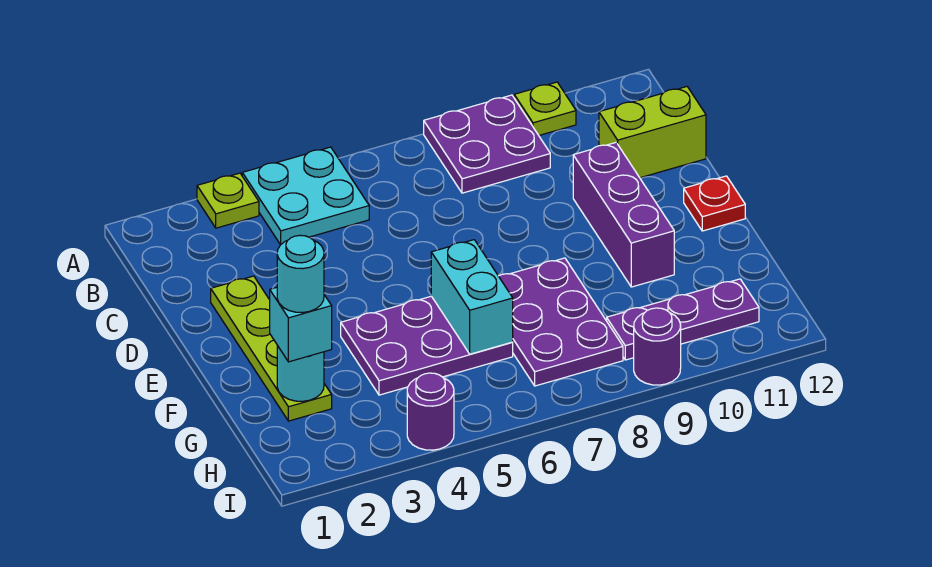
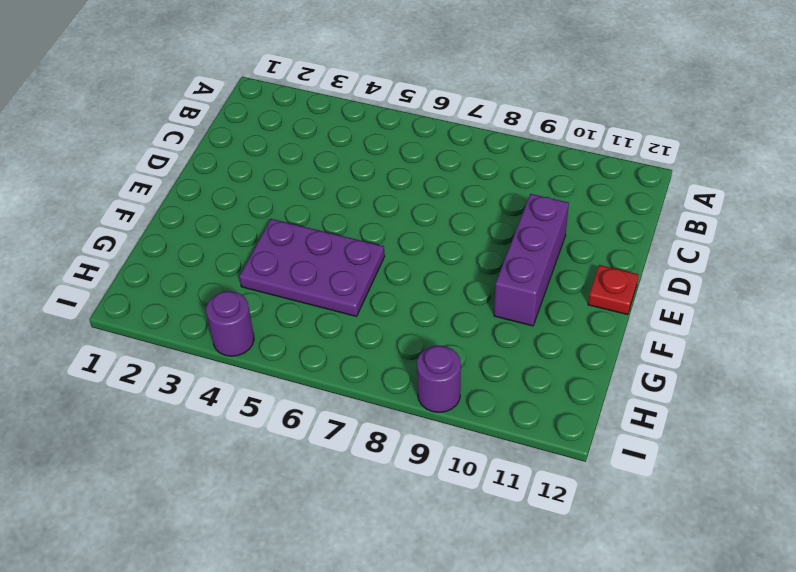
none -> lime plate A3 level 1
none -> cyan plate A4:B5 level 1
none -> purple plate A8:B9 level 1

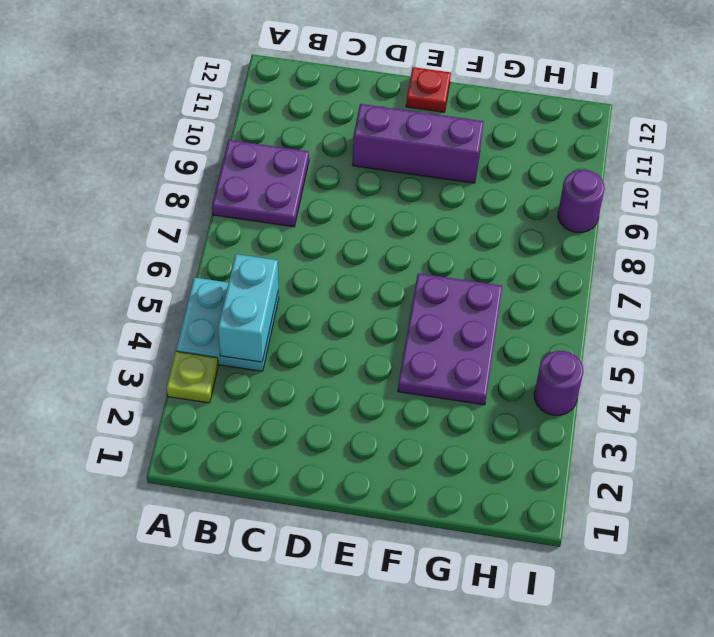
cyan brick B4:B5 level 2 -> cyan brick F6:G6 level 2
none -> lime plate A10 level 1
none -> lime brick C11:C12 level 1
none -> lime plate D2:G2 level 1

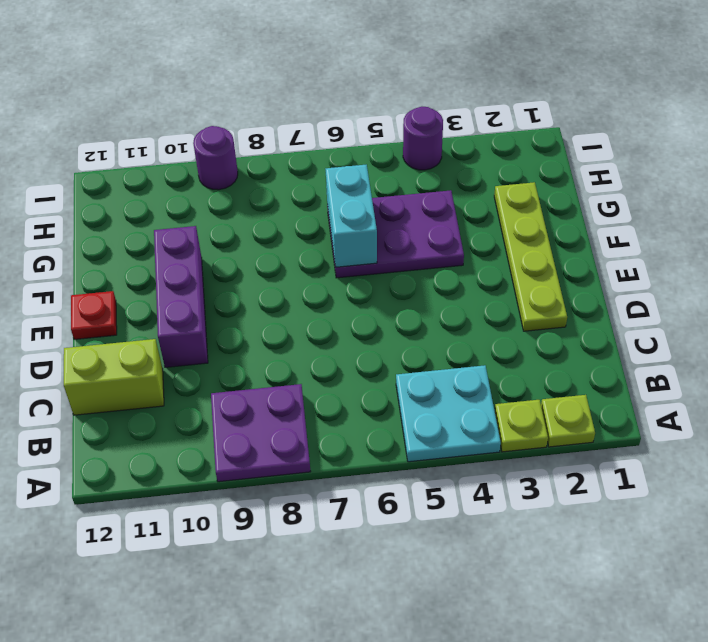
lime plate A2 level 1 -> lime plate A10 level 1
none -> purple plate F7:H8 level 1
none -> purple plate H9:H11 level 1
none -> cyan round brick G2 level 2

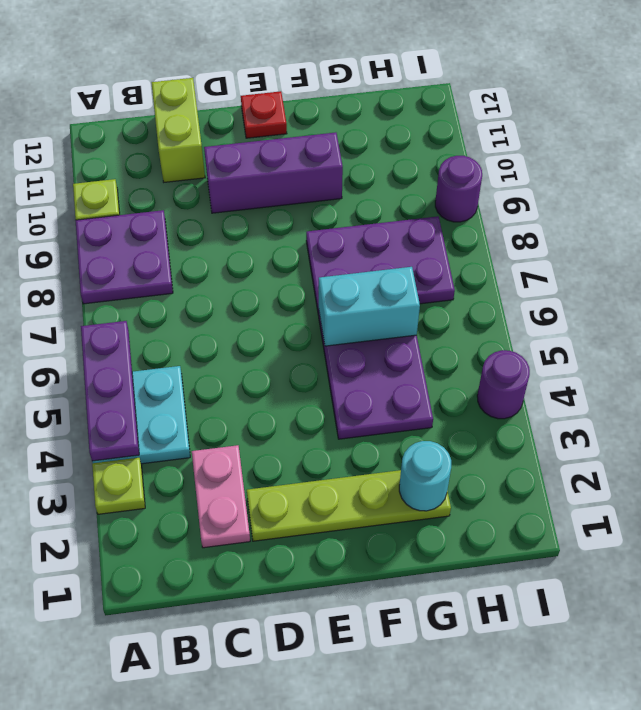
purple plate A4:A6 level 2 -> purple plate H9:H11 level 1
pink plate C2:C3 level 1 -> none
none -> cyan brick G2 level 3
none -> cyan round brick G2 level 4

